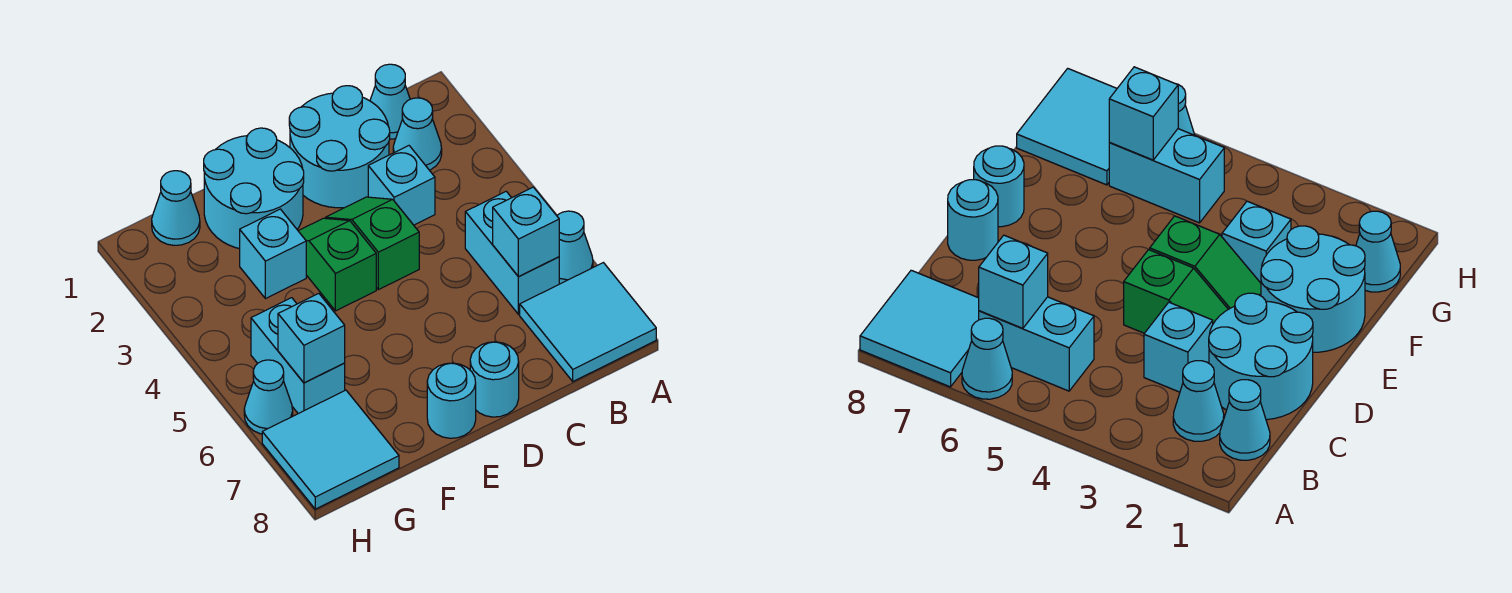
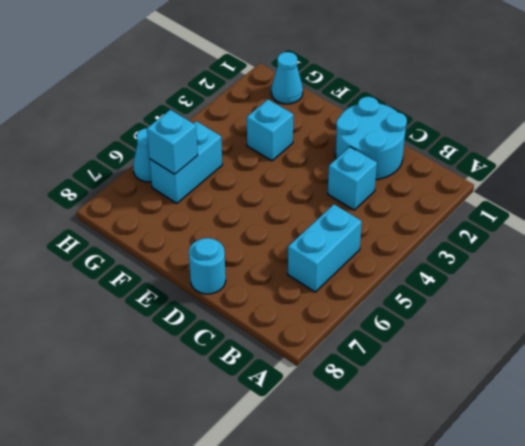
none -> cyan cone A6 level 1
none -> cyan tile A7:B8 level 1
none -> cyan cone B1 level 1

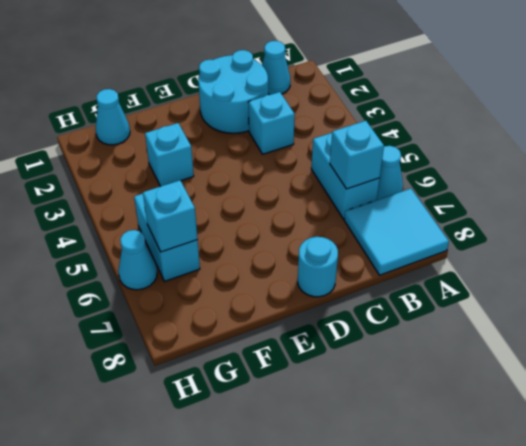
none -> cyan cone B2 level 1
none -> green slope D3:D4 level 1 top 4
none -> cyan round brick E1:F2 level 1

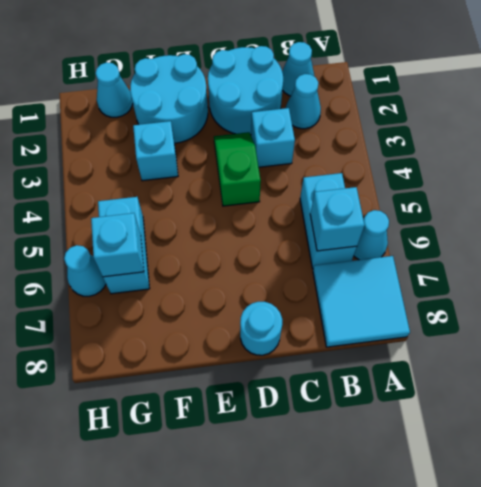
none -> green slope E3:E4 level 1 top 4
none -> cyan round brick E8 level 1
none -> cyan tile G7:H8 level 1

